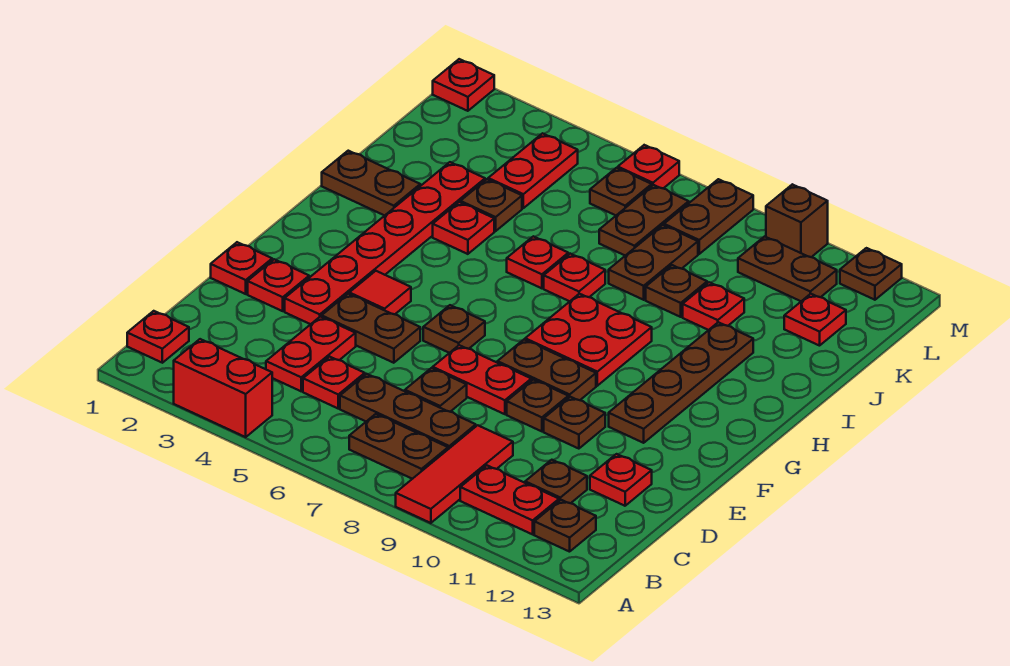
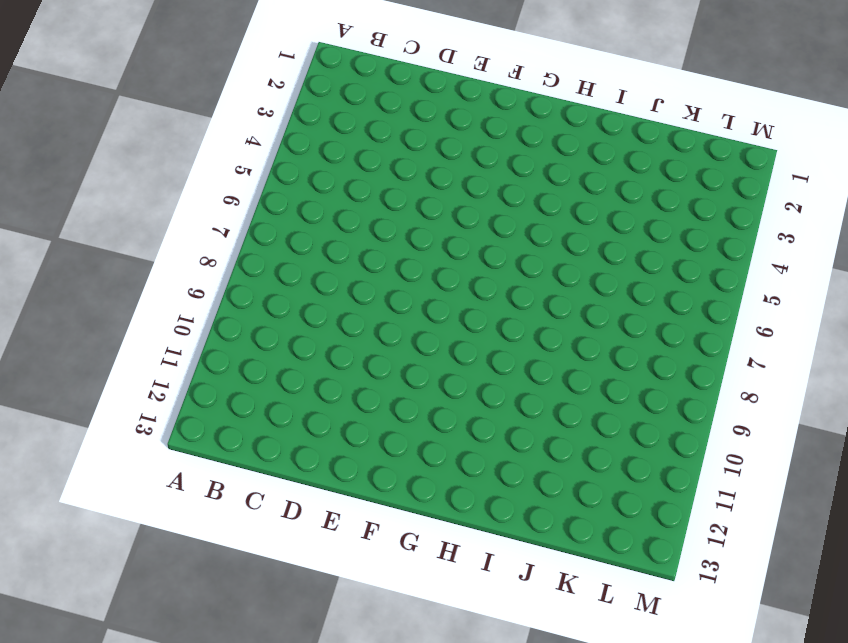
none -> red brick A3:A4 level 1
none -> red tile A9:C9 level 1
none -> red plate B1 level 1
none -> brown plate B7:B8 level 1

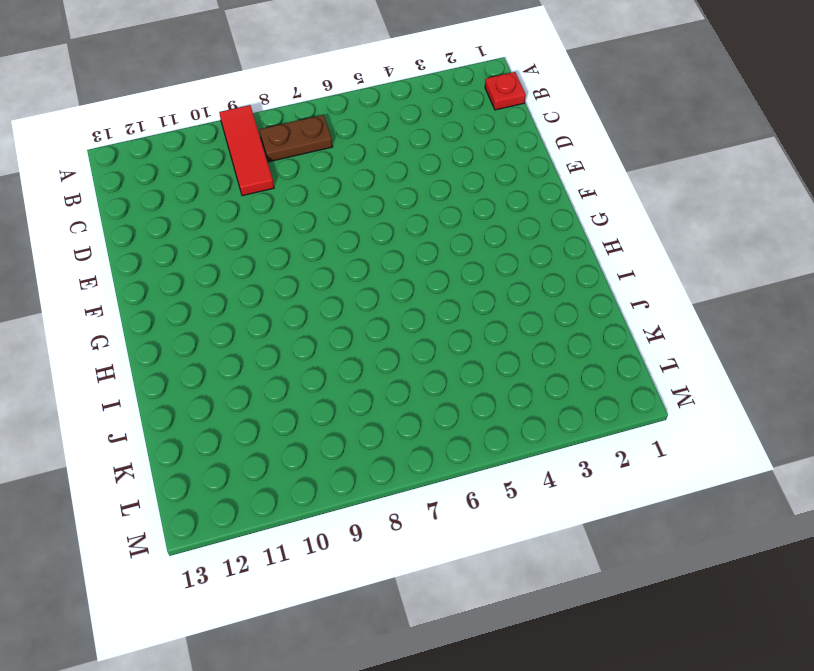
none -> red brick A3:A4 level 1
none -> red plate B10:B11 level 1
none -> brown plate B12 level 1
none -> red plate C4:D4 level 1

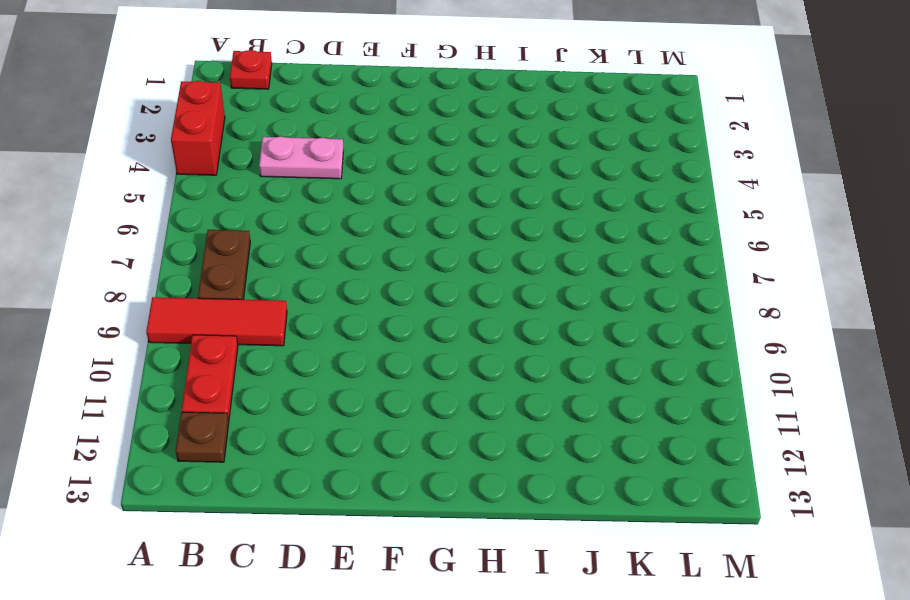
pink plate C4:D4 level 1 -> red plate C4:D4 level 1
none -> red plate C5 level 1
none -> brown plate C6:C8 level 1
none -> brown plate C11 level 1
none -> brown plate D7 level 1

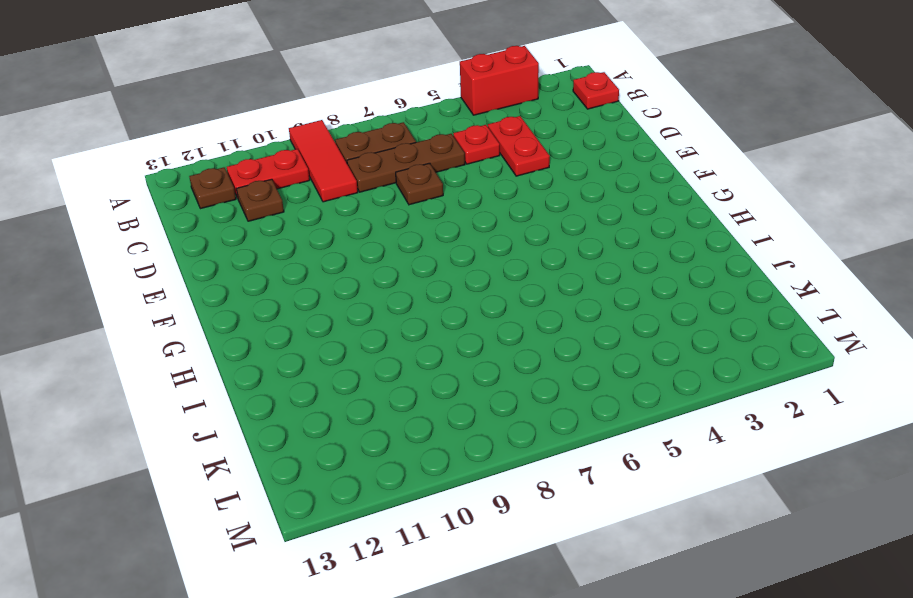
none -> red plate D12 level 1
none -> red plate E1 level 1
none -> red plate E2 level 1
none -> red plate E3:J3 level 1

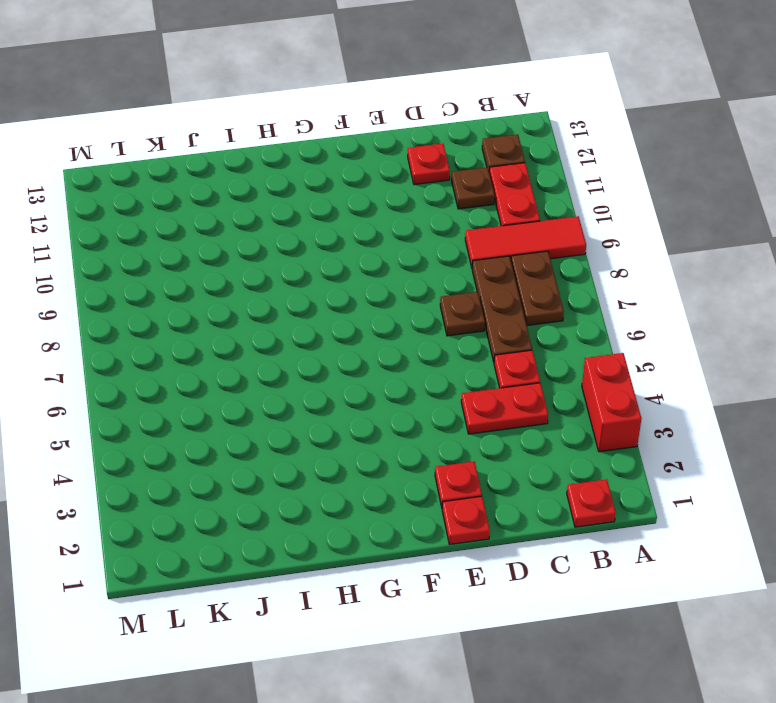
none -> red plate E3:J3 level 1
none -> brown plate E4:E5 level 1
none -> red plate E7:E8 level 1
none -> brown plate E9 level 1

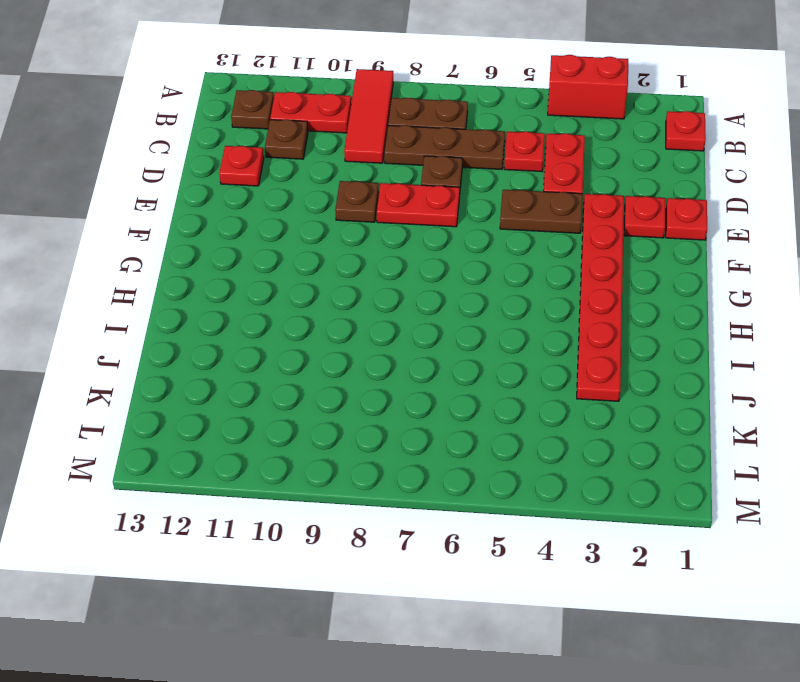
none -> brown plate E10 level 1
none -> red tile F4 level 1
none -> brown plate F6 level 1
none -> brown plate F8:F9 level 1

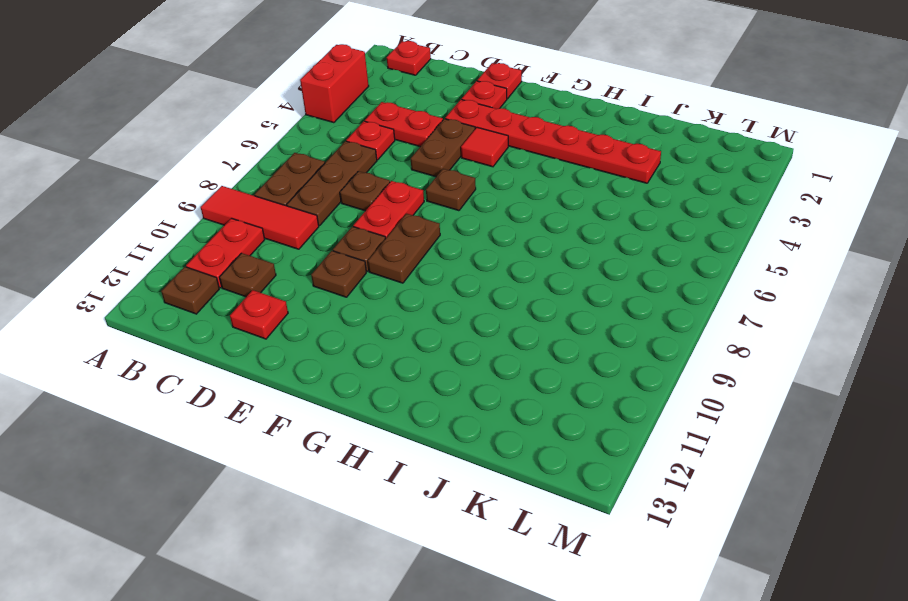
none -> brown plate F11:I11 level 1
none -> red plate G8:H9 level 1
none -> brown plate I1:I2 level 1
none -> red plate I4 level 1

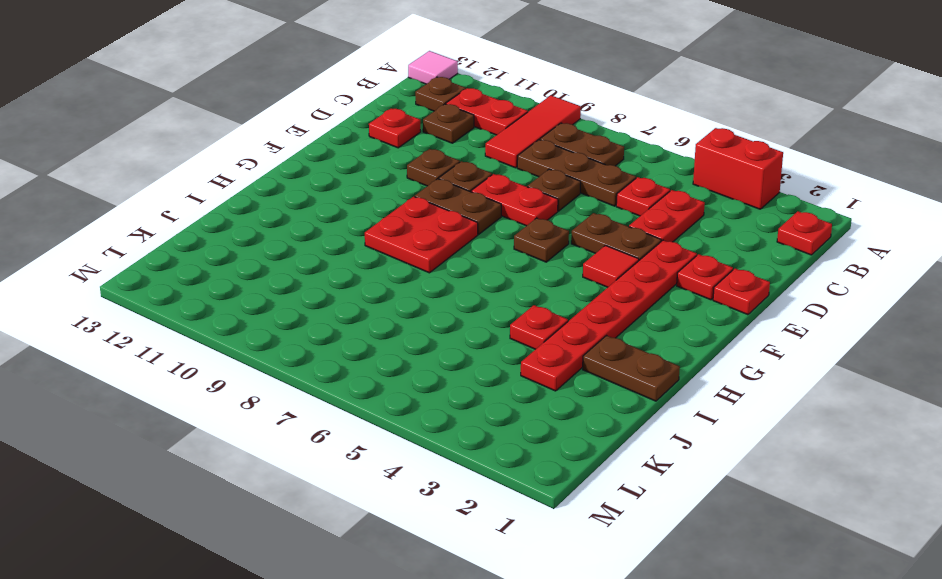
pink tile A13 level 1 -> none
none -> brown plate F11:I11 level 1
none -> red plate I6 level 1
none -> red plate I7 level 1
none -> brown plate J4 level 1

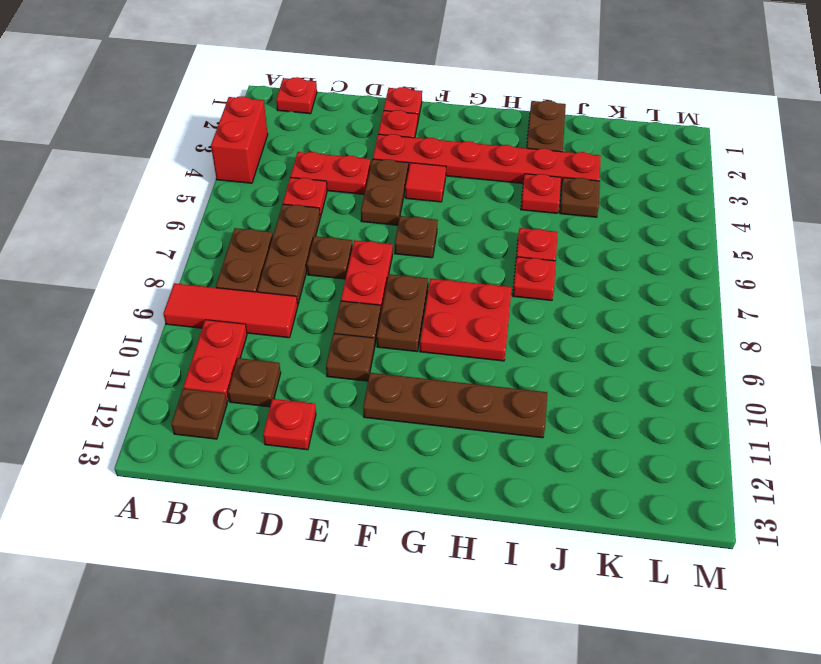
none -> brown plate J8:K8 level 1
none -> brown plate J9 level 1
none -> red plate J10 level 1
none -> red plate K4:L4 level 1

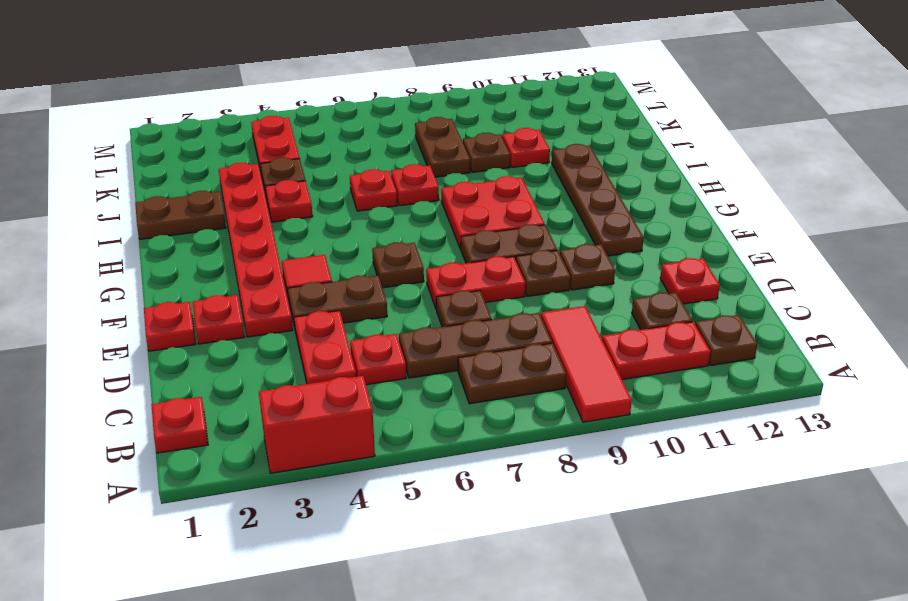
none -> brown plate K7:L7 level 1
none -> red plate K12 level 1
none -> brown plate L6 level 1
none -> brown plate L8:M8 level 1

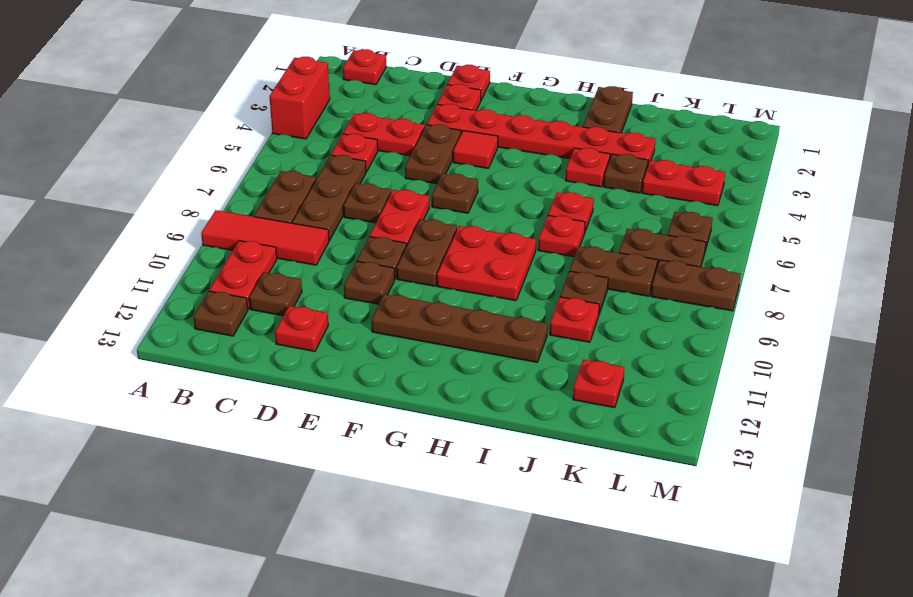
none -> brown plate L10:L11 level 1
none -> red plate M1 level 1
none -> red plate M6 level 1
none -> brown brick M10 level 1

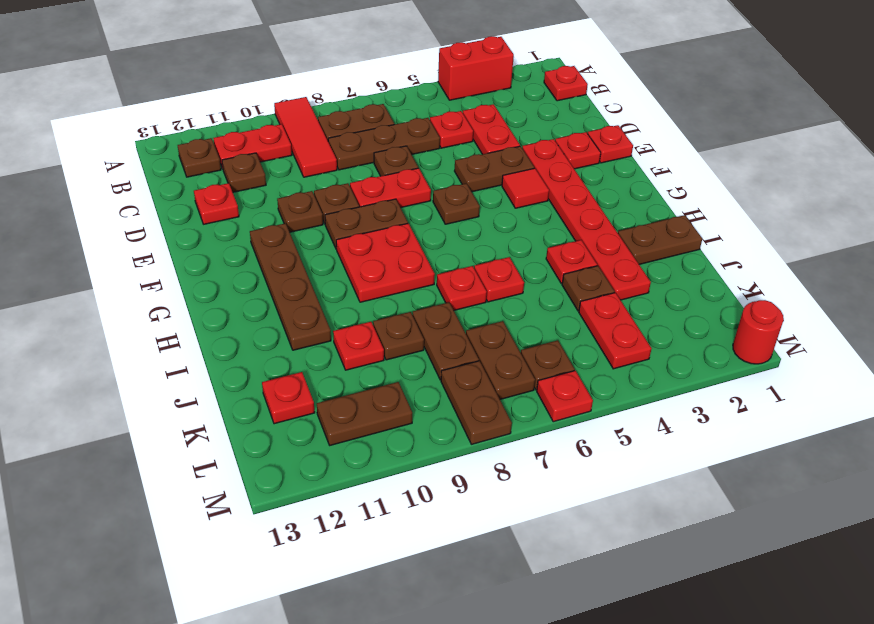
red round brick M1 level 1 -> red plate M1 level 1
none -> brown brick M10 level 1
none -> brown plate M12 level 1

